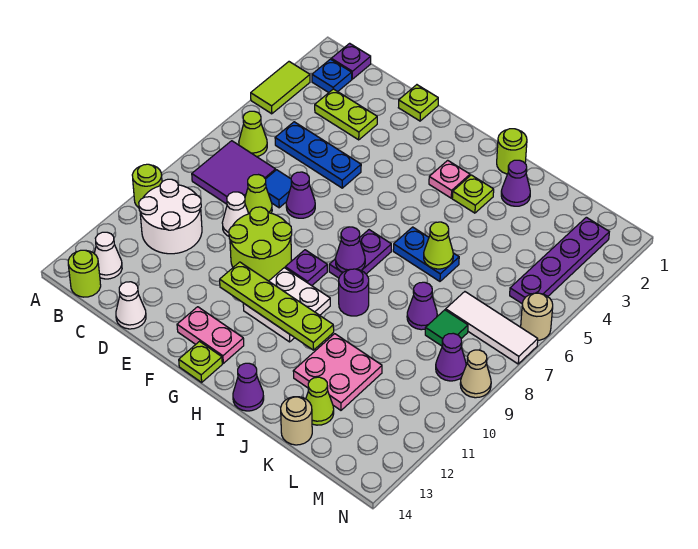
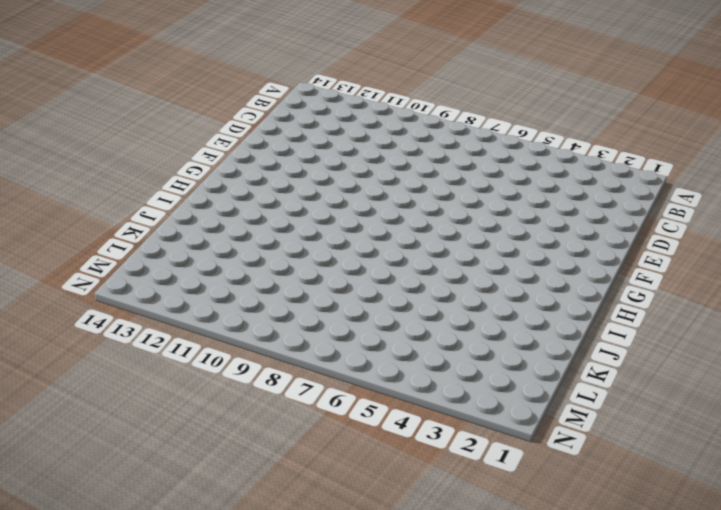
none -> lime tile A3:A4 level 1
none -> lime round brick A10 level 1
none -> purple plate B1 level 1
none -> blue plate B2 level 1

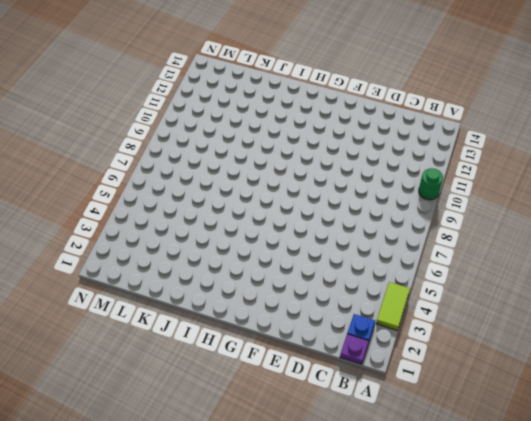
green round brick A10 level 1 -> lime round brick A10 level 1
none -> lime cone B6 level 1
none -> purple tile B7:C8 level 1
none -> white round brick B10:C11 level 1
none -> white cone B13 level 1

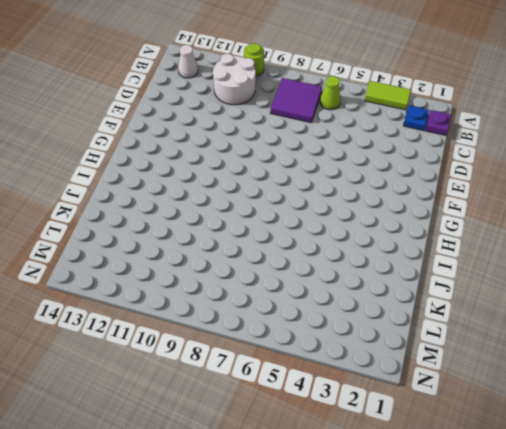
none -> lime round brick B14 level 1
none -> lime plate C3:D3 level 1
none -> blue plate C5:E5 level 1
none -> blue tile D7 level 1

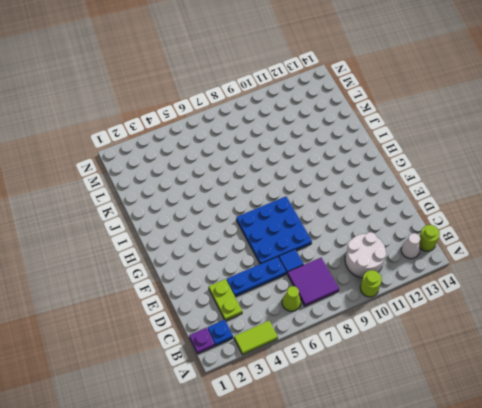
blue plate D4:D6 level 1 -> blue plate C5:E5 level 1
blue plate E6:G8 level 1 -> purple cone E7 level 1
none -> lime cone D8 level 1
none -> white cone D9 level 1
none -> white cone D14 level 1
none -> lime plate E1 level 1

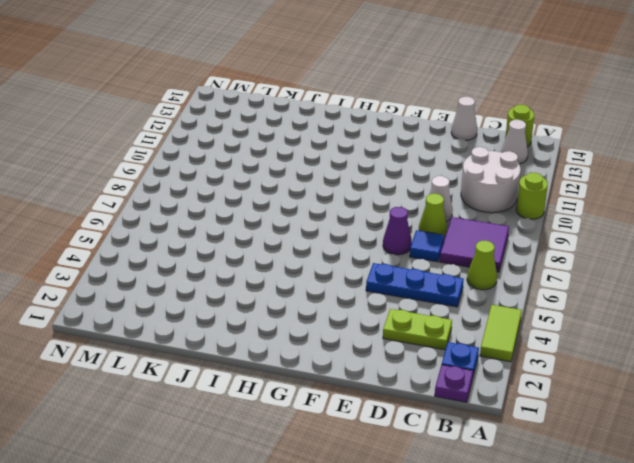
none -> lime plate E1 level 1
none -> lime round brick E9:F10 level 1
none -> pink plate F13:G13 level 1
none -> purple plate G9 level 1

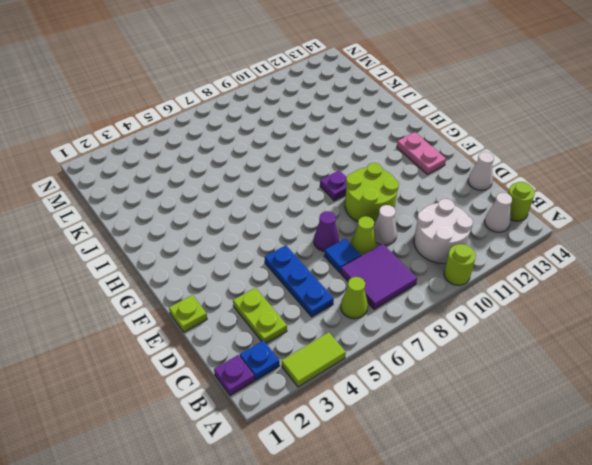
none -> white plate G10:H11 level 1
none -> lime plate G14 level 1
none -> pink plate H3 level 1
none -> purple plate H7:H8 level 1

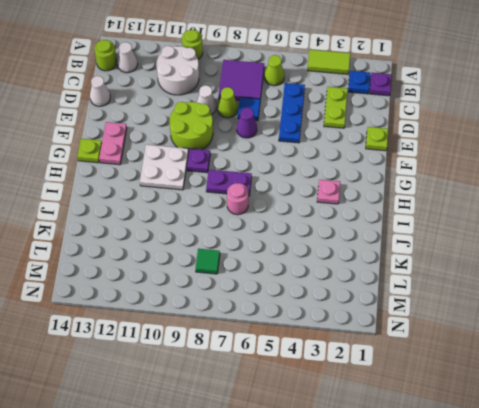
pink round brick I7 level 1 -> none
none -> lime round brick I1 level 1
none -> lime plate I3 level 1
none -> blue plate I6:J6 level 1
none -> purple round brick I9 level 1

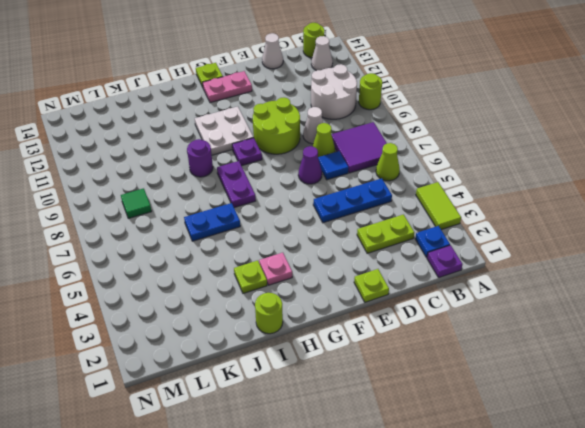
none -> purple cone I14 level 1
none -> purple cone J2 level 1
none -> pink plate J11:K12 level 1
none -> purple cone K8 level 1

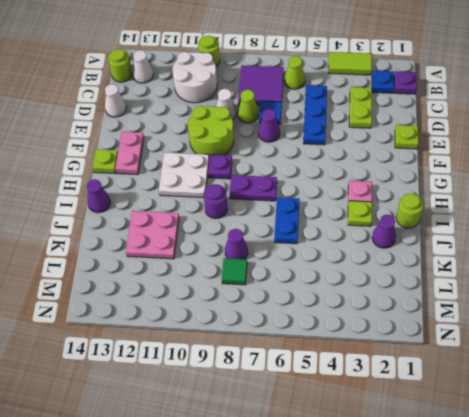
none -> lime cone K13 level 1
none -> tan round brick K14 level 1
none -> white tile L7:N7 level 1
none -> purple plate M2:M5 level 1

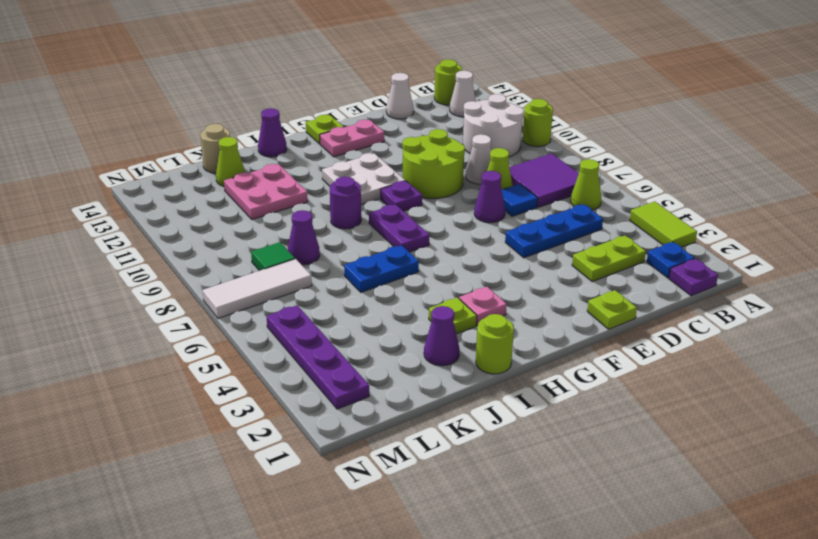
none -> purple cone M9 level 1
none -> tan round brick N6 level 1
none -> tan cone N9 level 1
none -> lime plate F11:I11 level 2

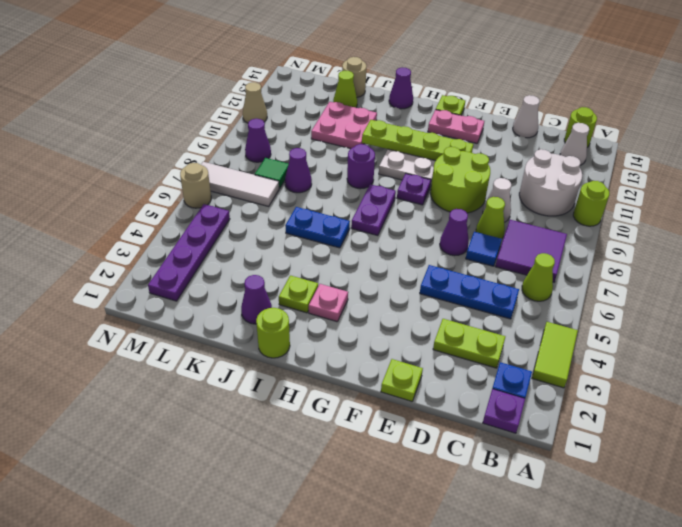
tan cone N11 level 1 -> tan cone N9 level 1
none -> purple cone H8 level 2
none -> lime cone J6 level 2

